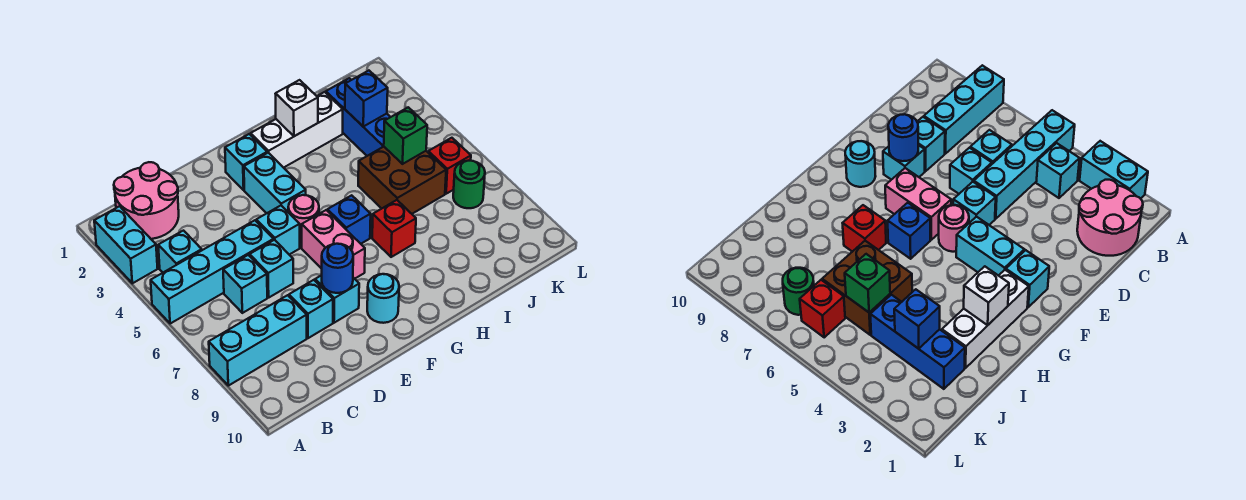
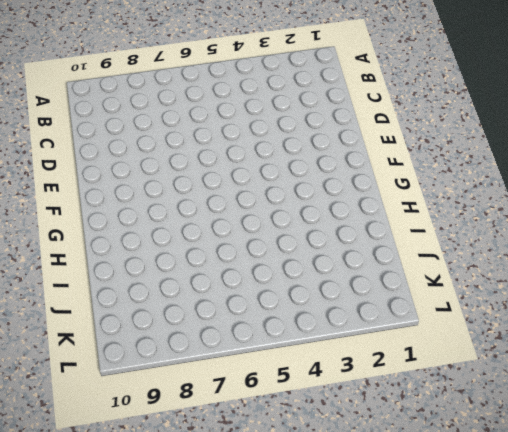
none -> cyan brick A2:A3 level 1
none -> cyan brick A5:D5 level 1
none -> cyan brick A8:C8 level 1

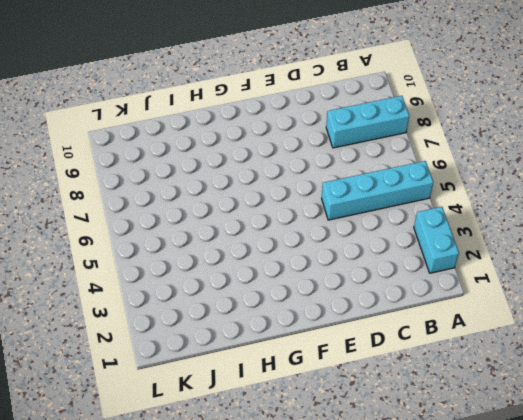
none -> pink round brick B1:C2 level 1
none -> cyan brick B4 level 1
none -> cyan brick C6 level 1

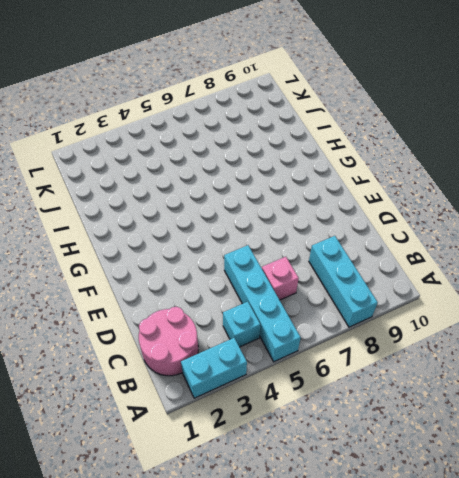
pink brick C6 level 1 -> cyan brick C6 level 1
none -> cyan brick D6 level 1
none -> cyan brick D8 level 1
none -> cyan brick E5 level 1

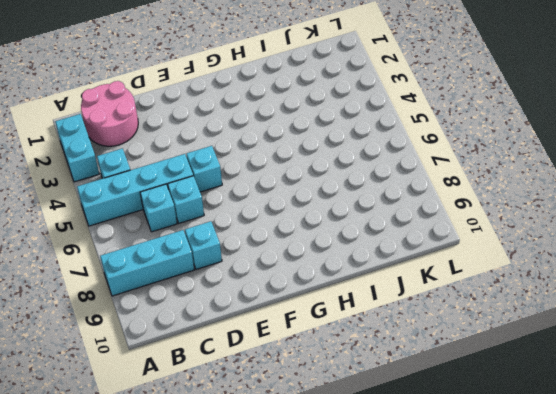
none -> cyan brick E8 level 1
none -> cyan brick F2 level 1
none -> cyan brick F3:F4 level 1

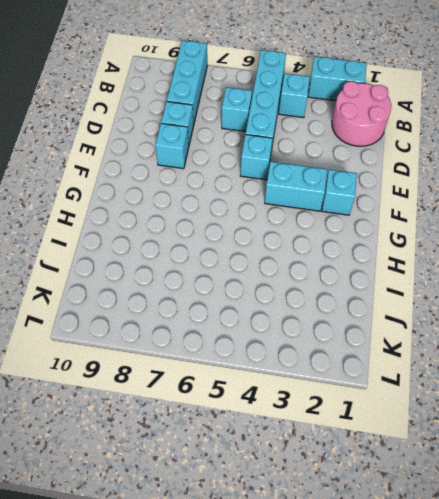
none -> cyan brick D6 level 1
none -> pink round brick F5 level 1
none -> pink brick F6:F7 level 1

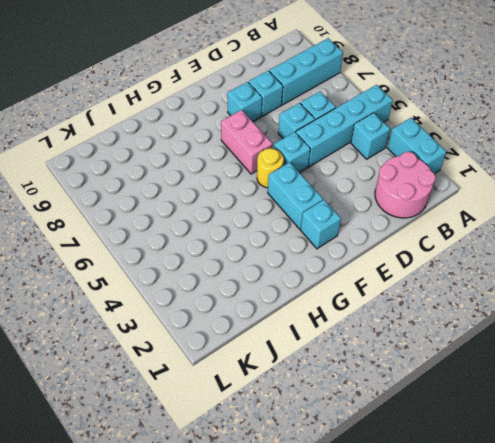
yellow round brick F5 level 1 -> pink round brick F5 level 1
none -> cyan round brick F9 level 1
none -> white brick G2:I2 level 1
none -> blue brick G6 level 1

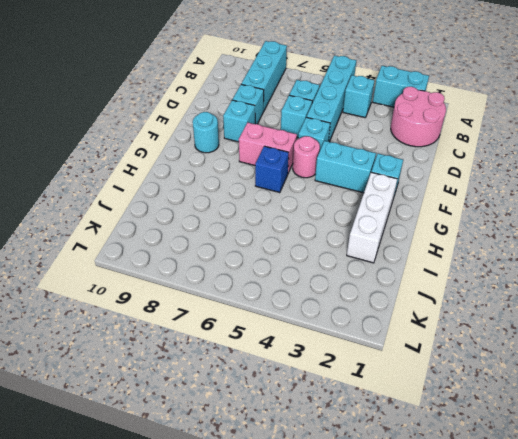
none -> red brick H7 level 1
none -> brown brick I5:J6 level 1
none -> blue brick J2:J4 level 1

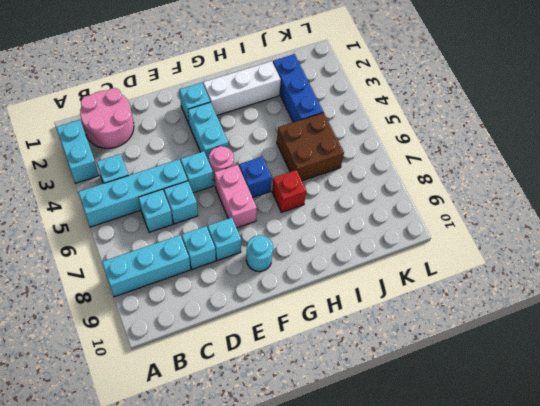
none -> red brick K6 level 1
none -> green round brick K7 level 1
none -> blue round brick E8 level 2

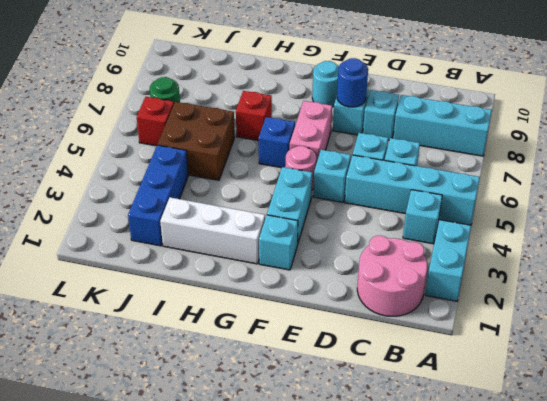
none -> white brick H2 level 2
none -> blue brick J3 level 2
none -> green brick J5 level 2

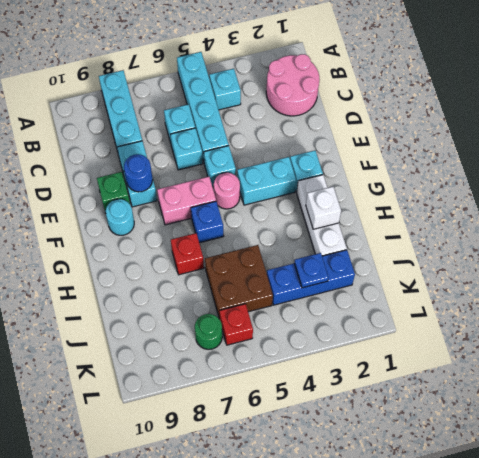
green brick E9 level 1 -> green brick J5 level 2
blue plate J3 level 2 -> blue brick J3 level 2
none -> cyan brick A2:A3 level 1

